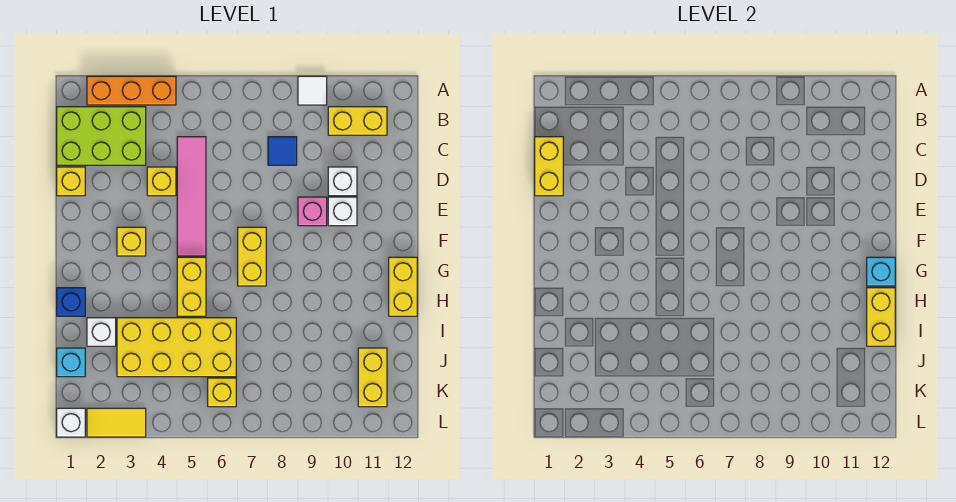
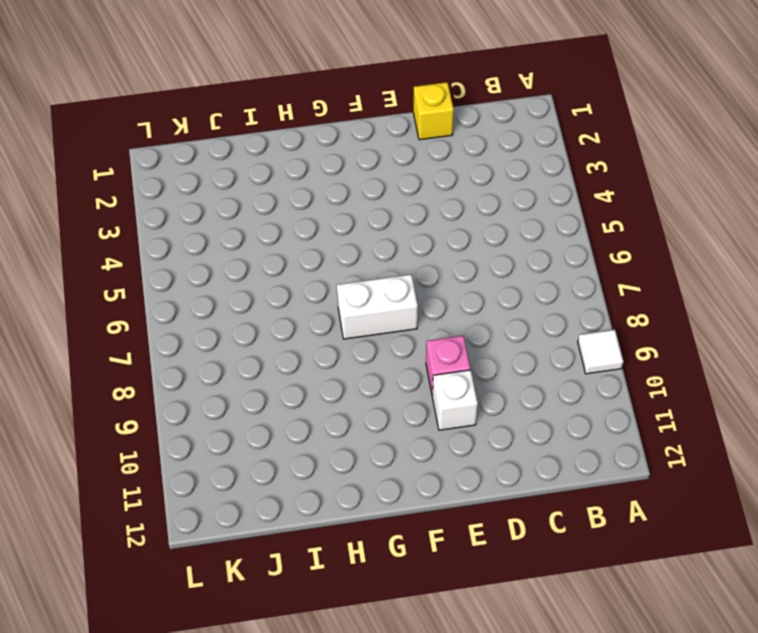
white brick F7:G7 level 1 -> yellow brick F7:G7 level 1
none -> orange brick A2:A4 level 1
none -> lime brick B1:C3 level 1
none -> yellow brick B10:B11 level 1

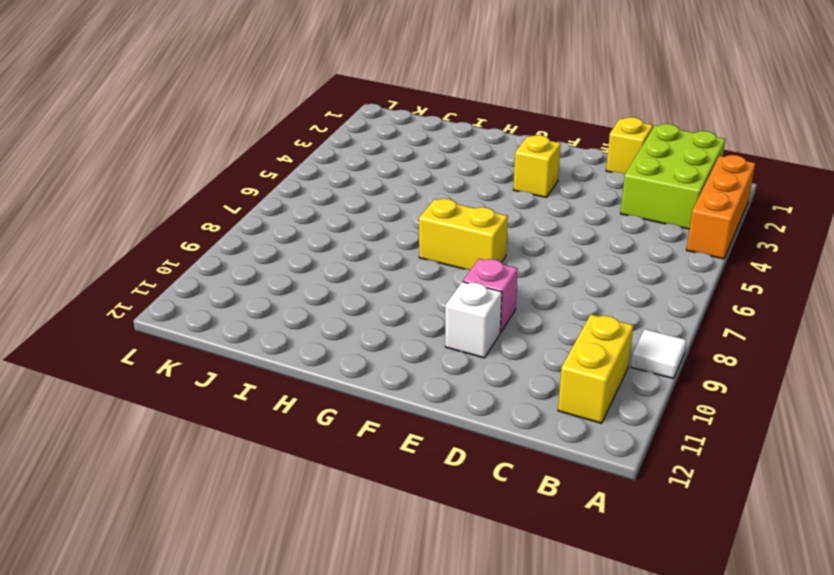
none -> pink tile C5:F5 level 1
none -> blue tile C8 level 1
none -> yellow brick D4 level 1

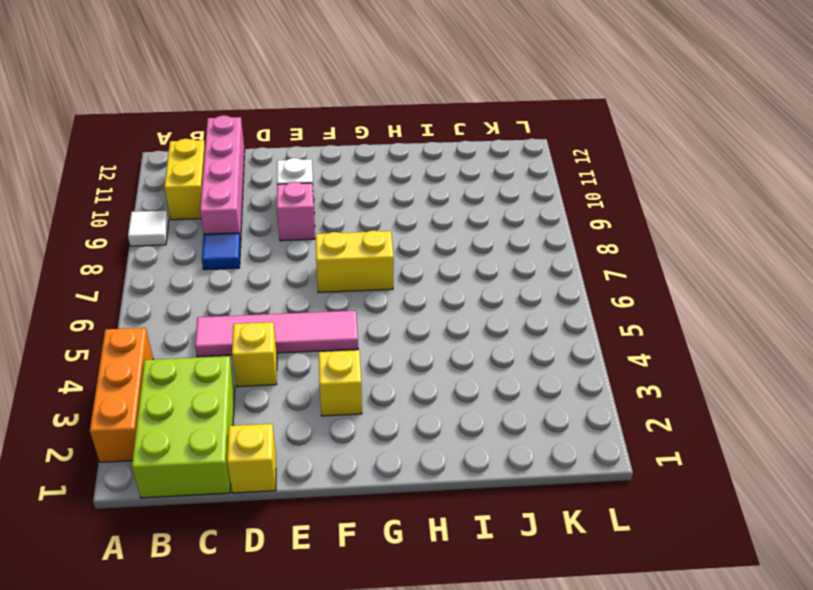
pink brick C9:C12 level 1 -> none
none -> white brick D10 level 1
none -> yellow brick G5:H5 level 1
none -> yellow brick G12:H12 level 1

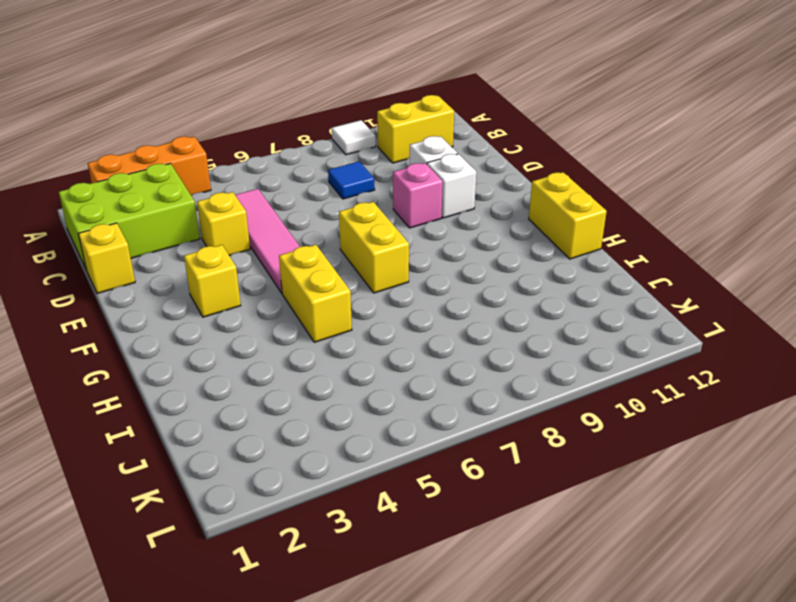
none -> blue brick H1 level 1
none -> white brick I2 level 1
none -> yellow brick I3:J6 level 1

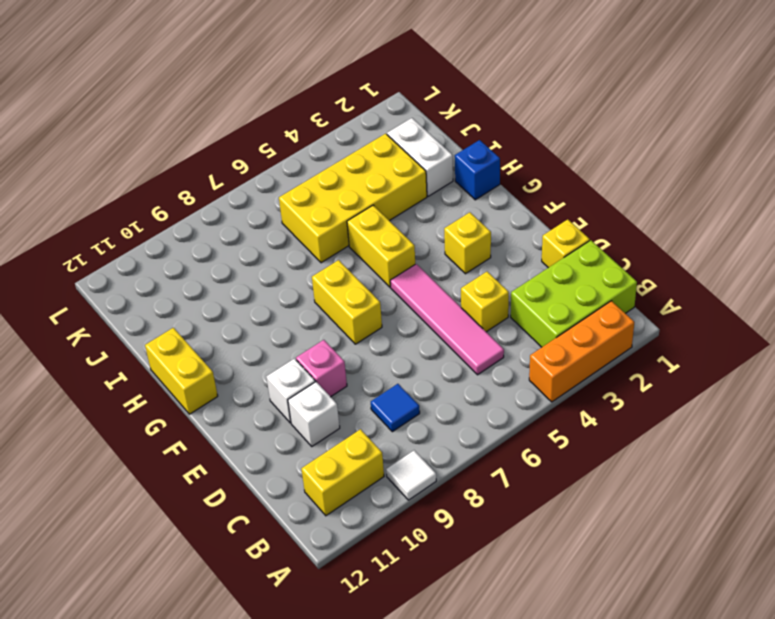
white brick I2:J2 level 1 -> white brick I2 level 1
none -> cyan brick J1 level 1
none -> yellow brick J11:K11 level 1
none -> yellow brick K6 level 1

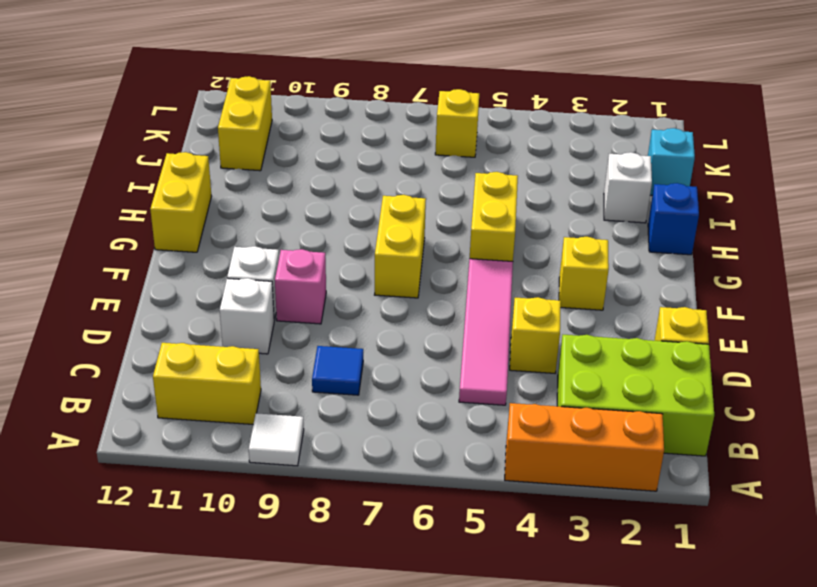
none -> yellow brick I3:J6 level 1
none -> white brick L1 level 1
none -> yellow tile L2:L3 level 1

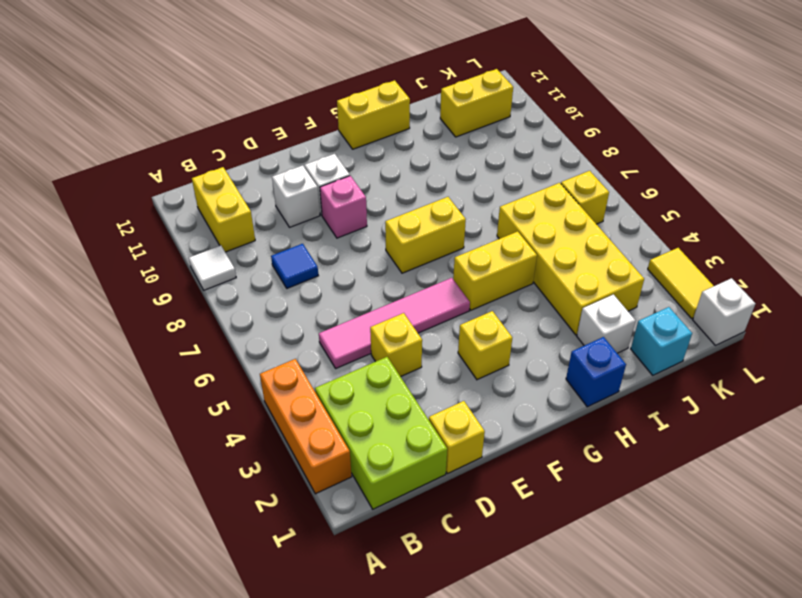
none -> yellow brick C1:D1 level 2
none -> cyan brick G12 level 2
none -> yellow brick H12:I12 level 2

